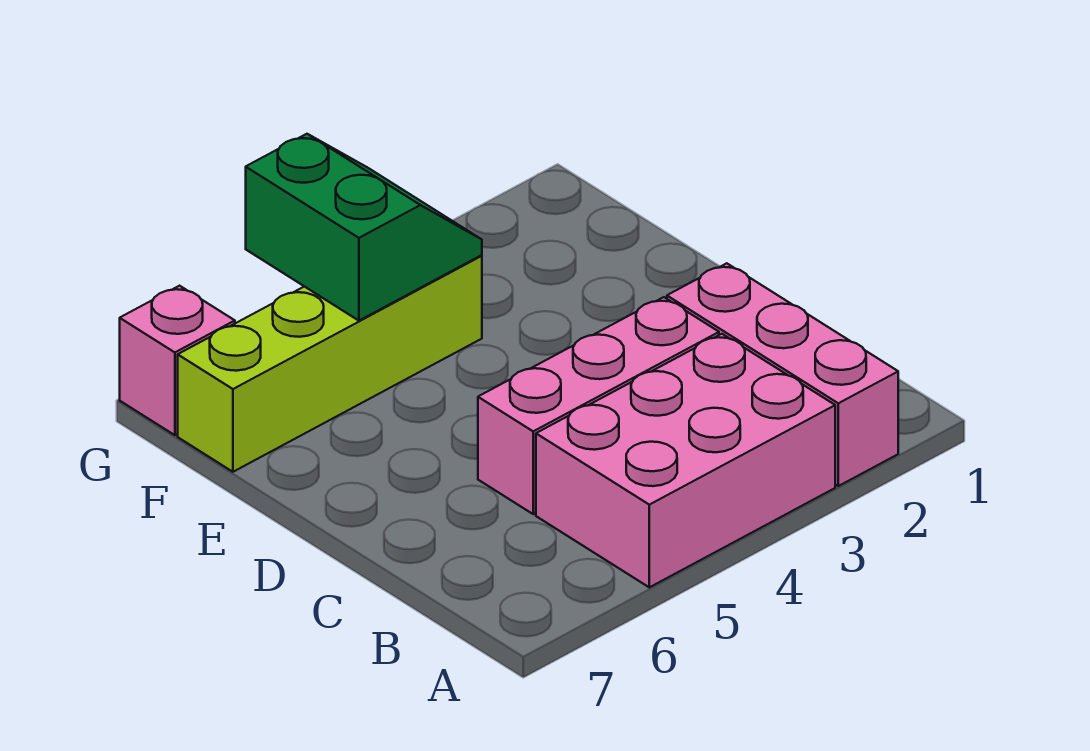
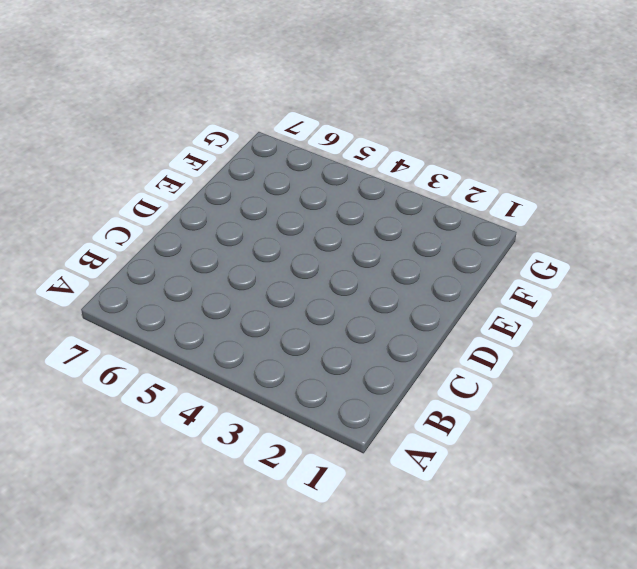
none -> pink brick A2:C2 level 1
none -> pink brick A3:B5 level 1

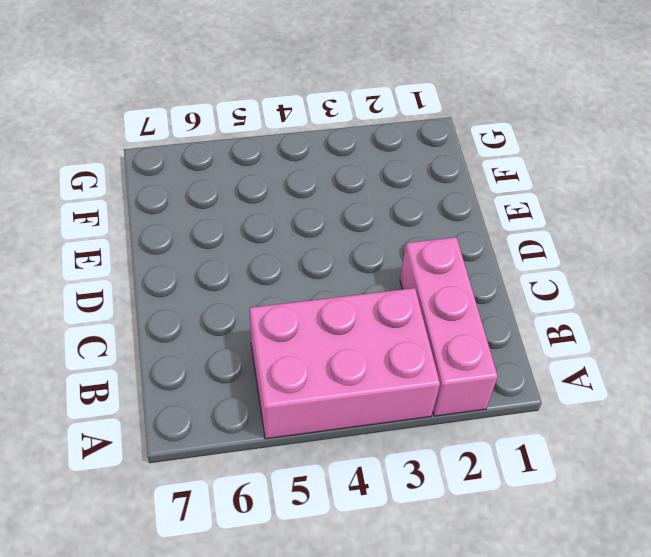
none -> pink brick C3:C5 level 1
none -> lime brick F4:F7 level 1

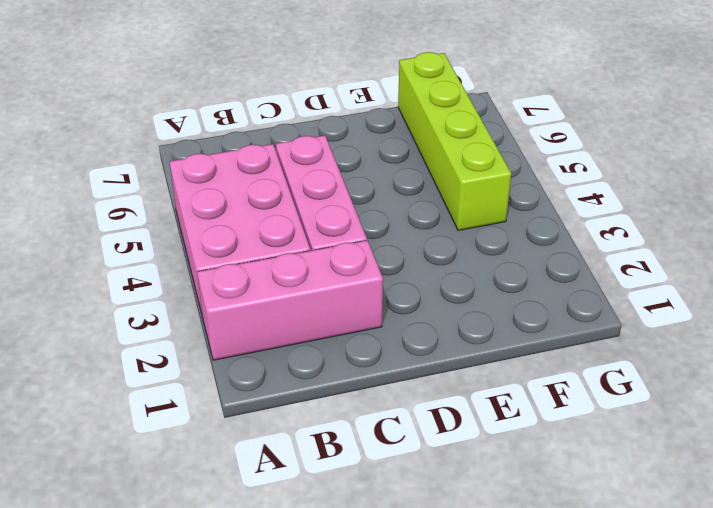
none -> pink brick G7 level 1
none -> green slope F4:G5 level 2 top 5

